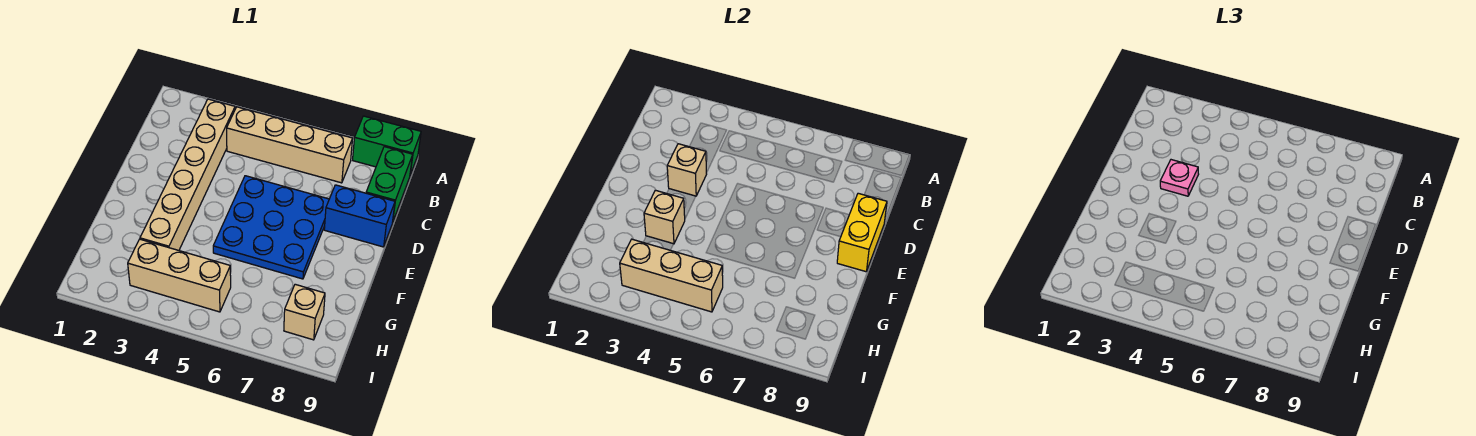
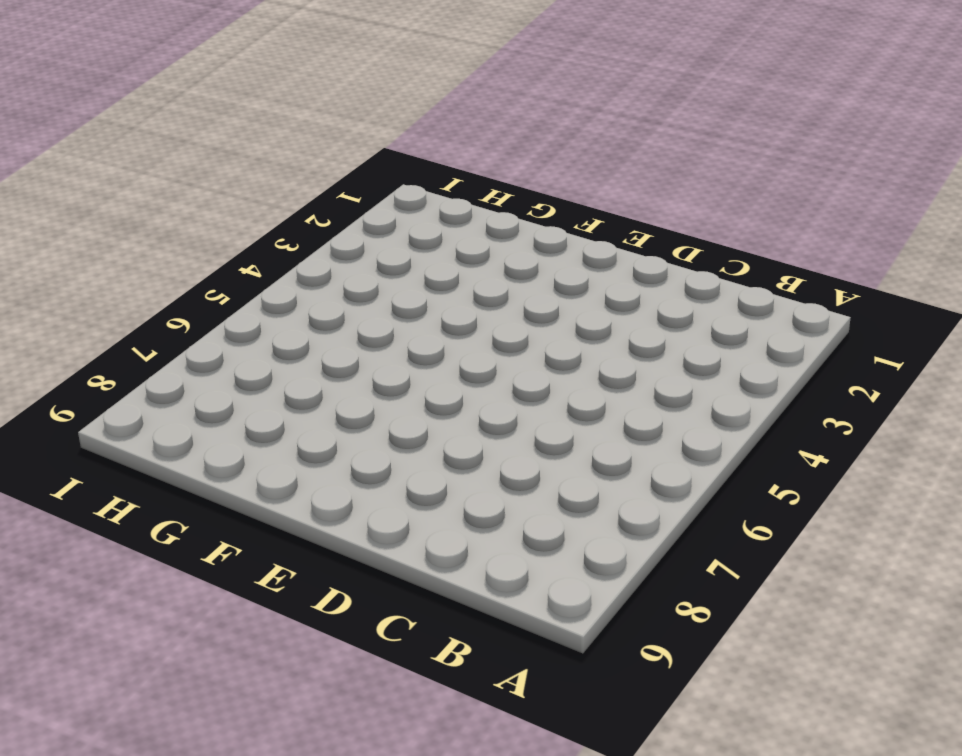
none -> green brick A8:A9 level 1
none -> tan brick B3:G3 level 1
none -> tan brick B4:B7 level 1

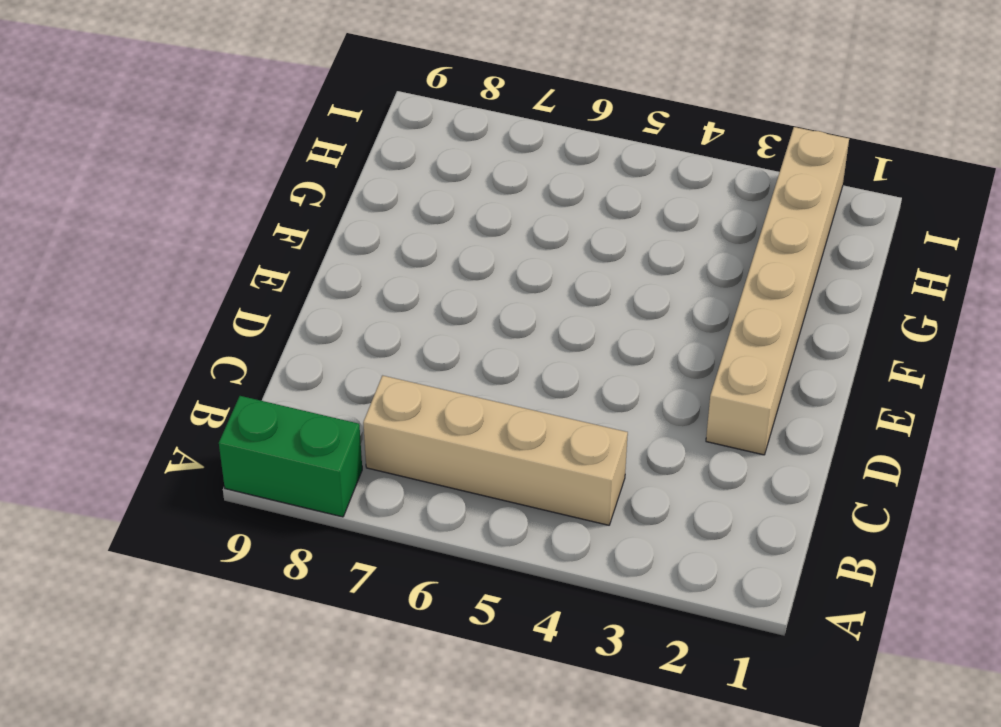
tan brick D2:I2 level 1 -> tan brick B3:G3 level 1
none -> green brick B9:C9 level 1
none -> blue plate D5:F7 level 1
none -> blue brick D8:D9 level 1

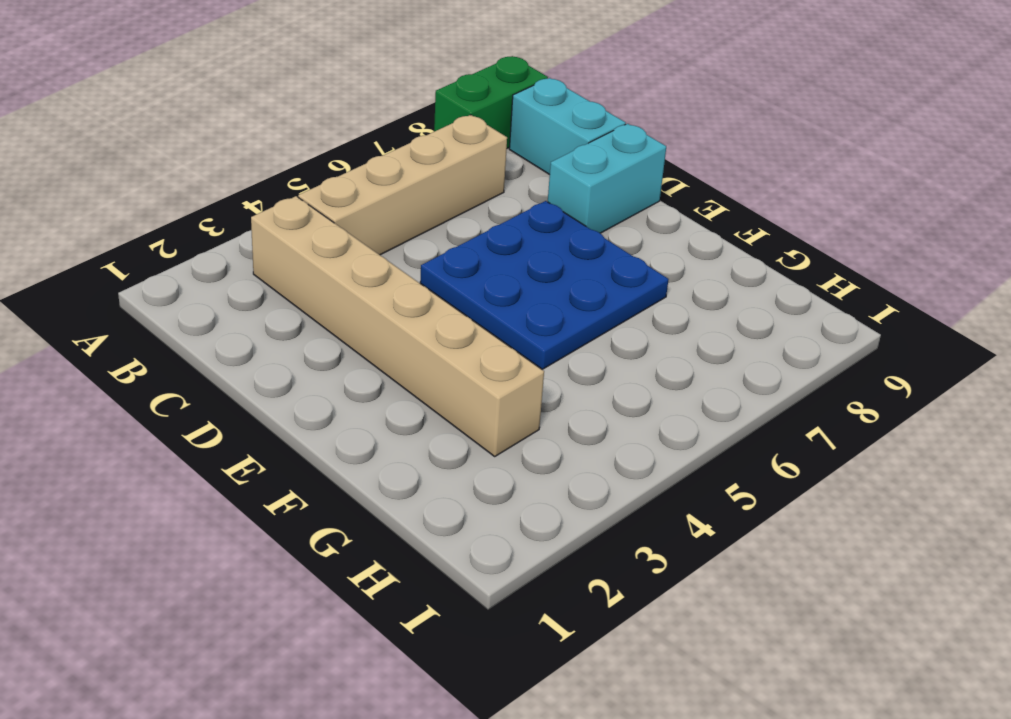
cyan brick B9:C9 level 1 -> green brick B9:C9 level 1
cyan brick D8:D9 level 1 -> blue brick D8:D9 level 1
none -> tan brick H3:H5 level 1
none -> tan brick H8 level 1
none -> tan brick D3 level 2

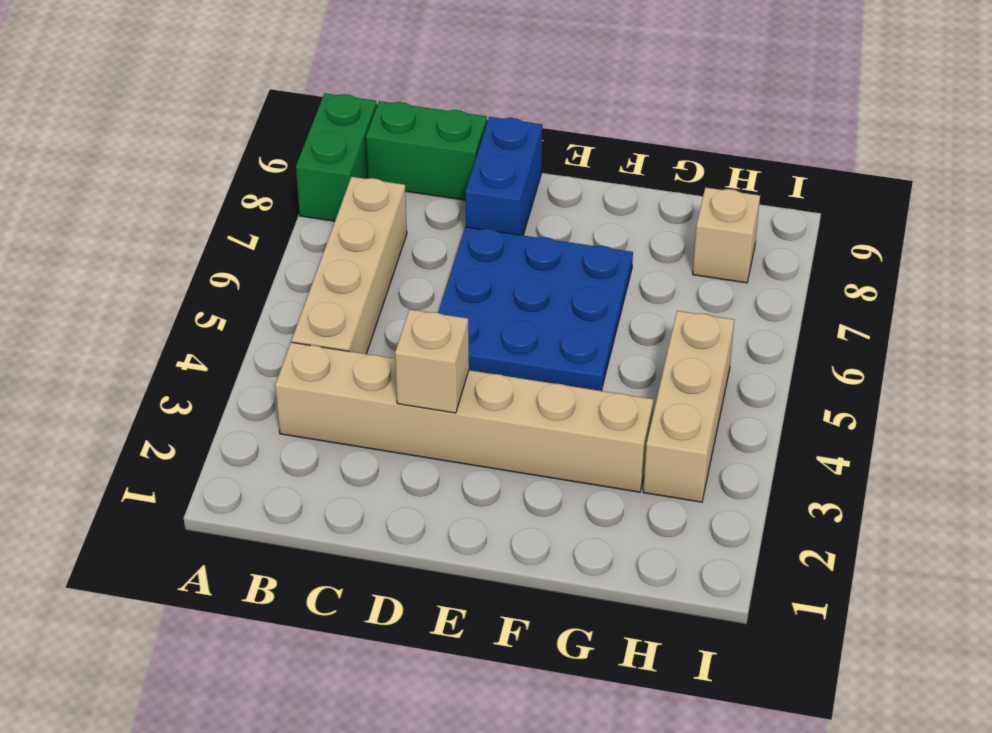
none -> yellow brick D9:E9 level 2
none -> tan brick F3 level 2
none -> tan brick H3:H5 level 2

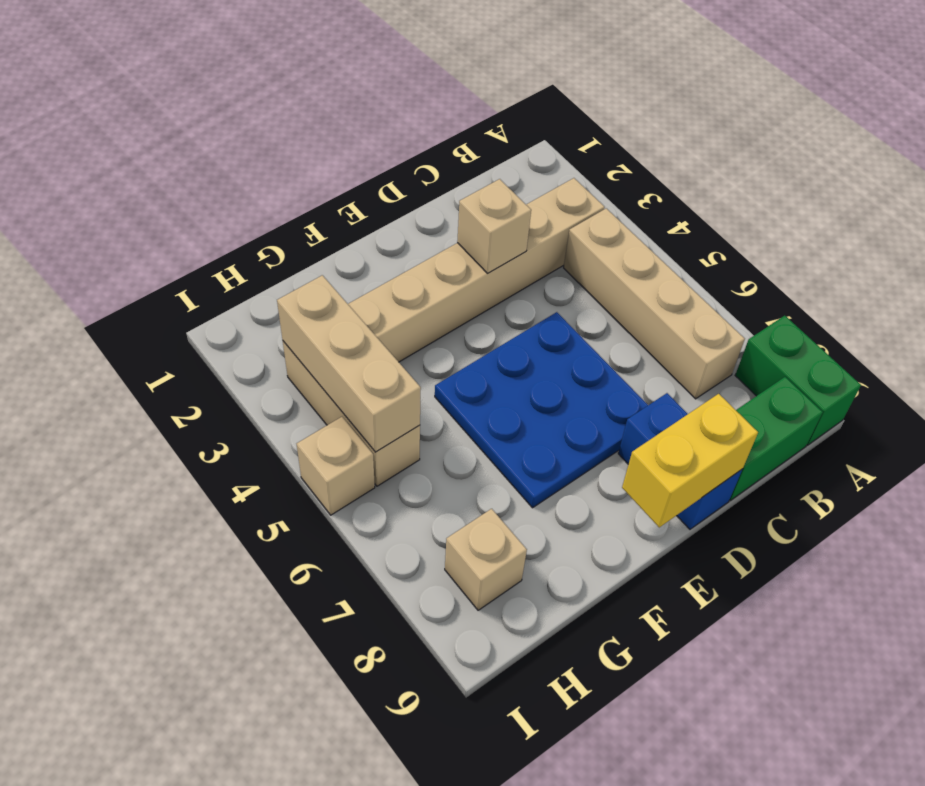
tan brick I5 level 1 -> tan brick F3 level 2
none -> pink plate D3 level 3

